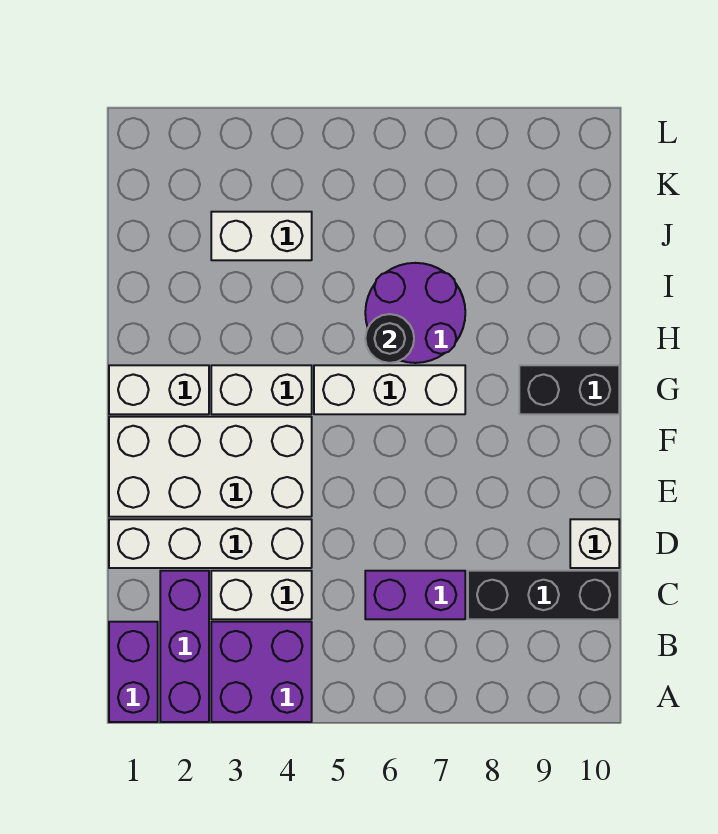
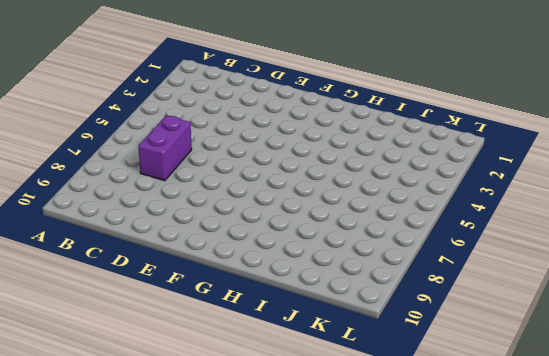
none -> purple brick A1:B1 level 1
none -> purple brick A2:C2 level 1
none -> purple brick A3:B4 level 1

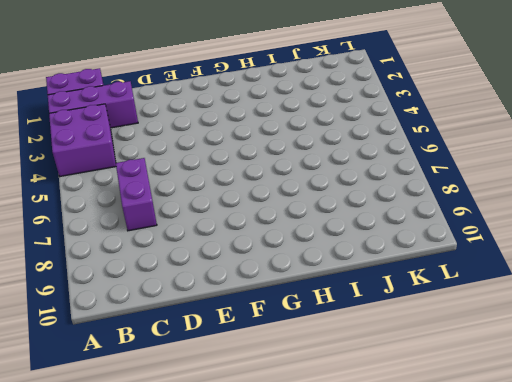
none -> white brick C3:C4 level 1
none -> black brick C8:C10 level 1
none -> white brick D1:D4 level 1

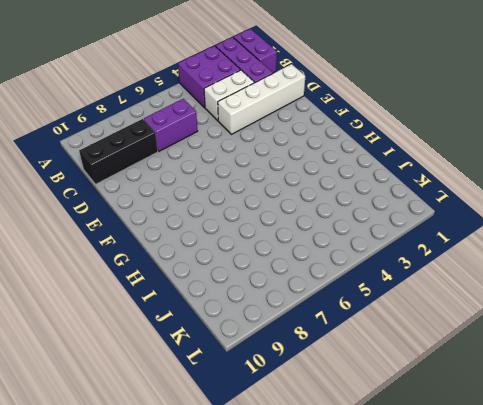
none -> white brick D10 level 1
none -> white brick E1:F4 level 1
none -> white brick G1:G2 level 1

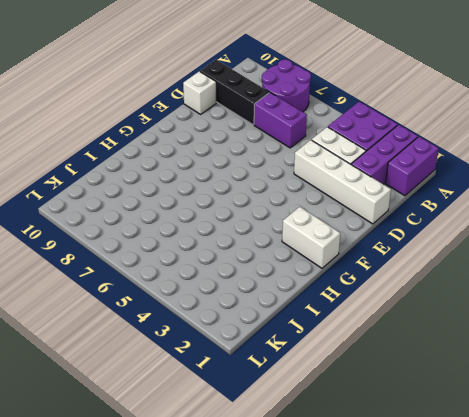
purple round brick A7:B8 level 1 -> purple round brick H6:I7 level 1
none -> white brick E1:F4 level 1
none -> white brick G3:G4 level 1
none -> white brick G5:G7 level 1

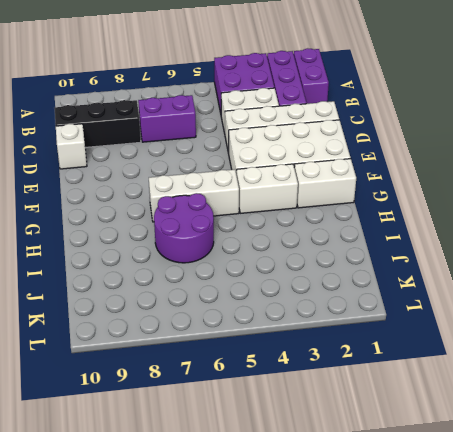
none -> black brick G9:G10 level 1
none -> white brick J3:J4 level 1
none -> black round brick H6 level 2

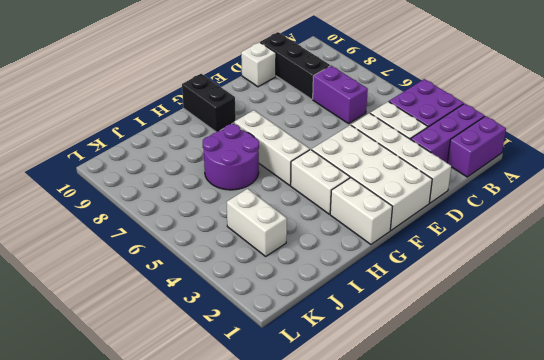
none -> black round brick H6 level 2

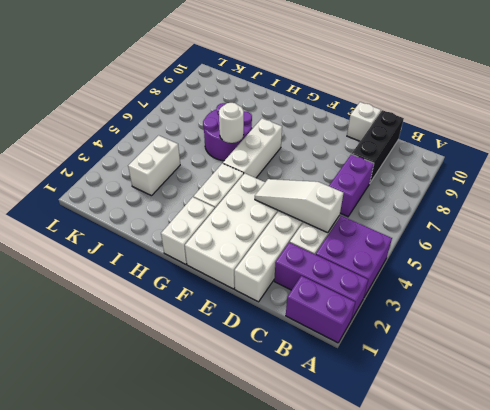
white slope C4:E4 level 2 top C -> none
white round brick H6 level 2 -> black round brick H6 level 2
none -> black brick G9:G10 level 1

